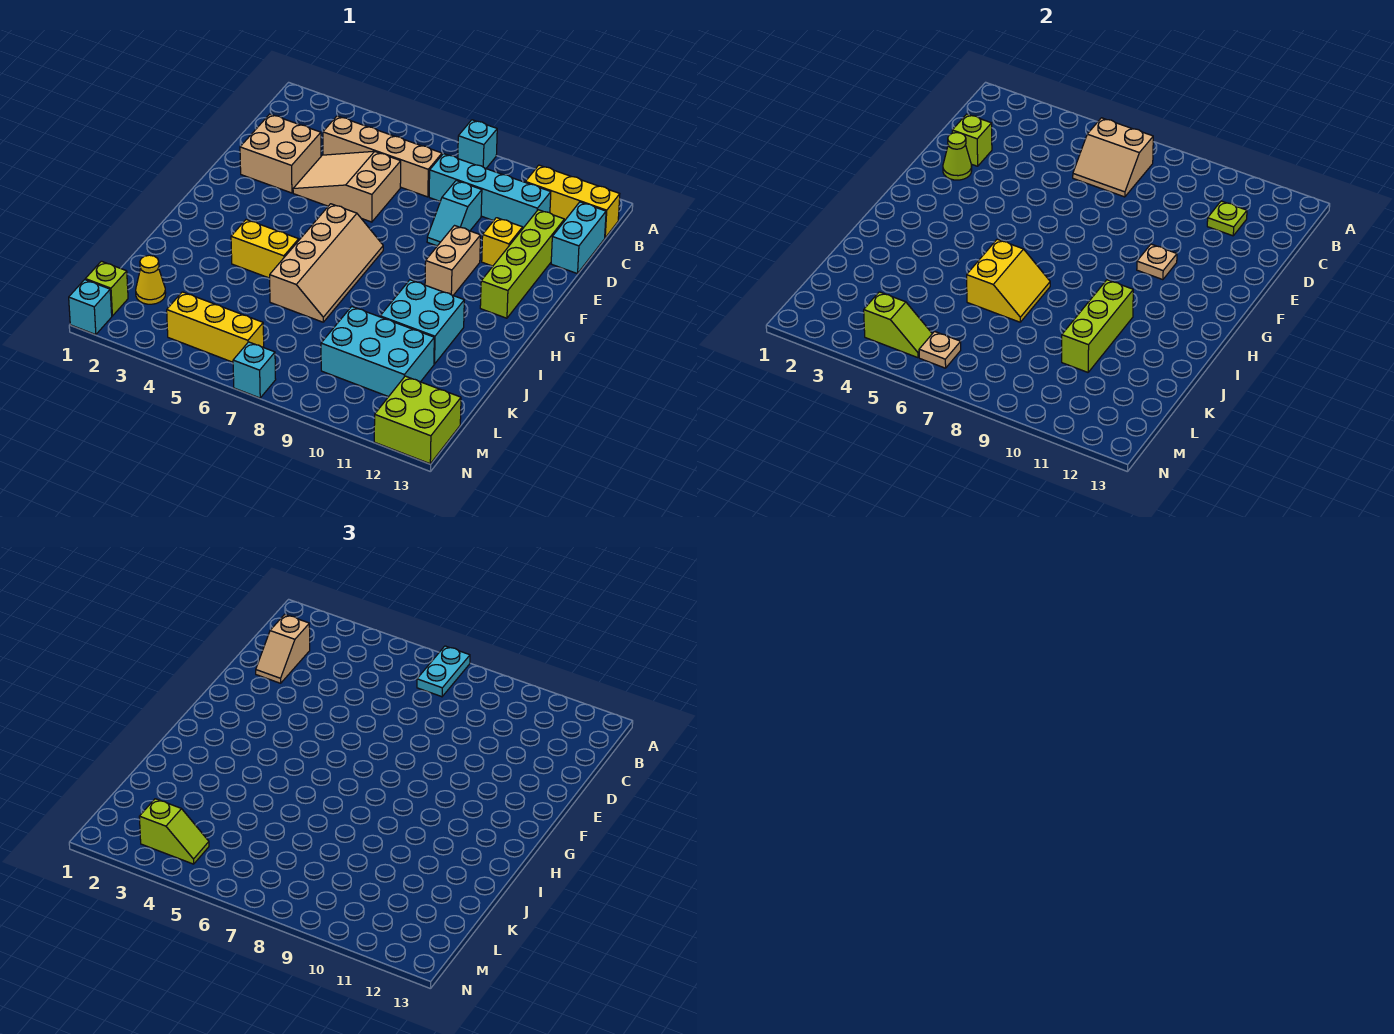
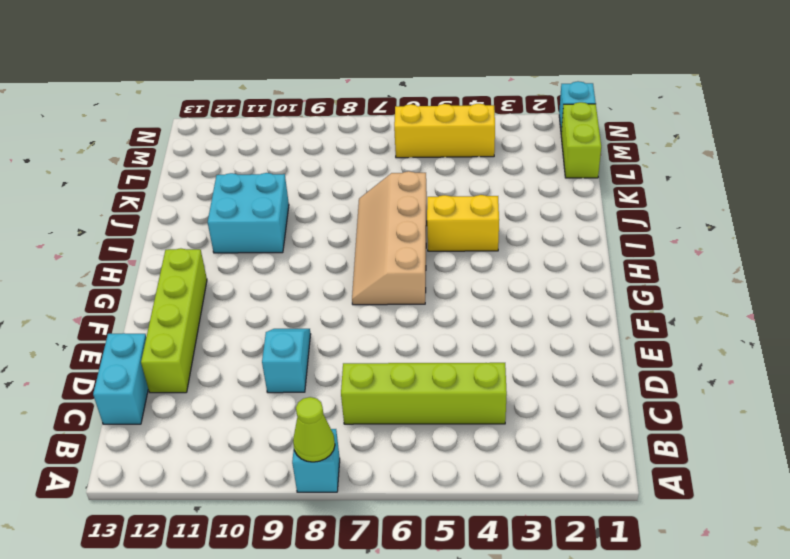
lime cone A8 level 2 -> lime cone E2 level 2
lime brick C4:C7 level 1 -> tan brick C4:C7 level 1
lime brick L1:M1 level 1 -> lime brick M1 level 1
none -> yellow brick B11:B13 level 1
none -> cyan brick C8:C11 level 1
none -> tan brick D2:E3 level 1
none -> tan slope D4:E6 level 1 top 6

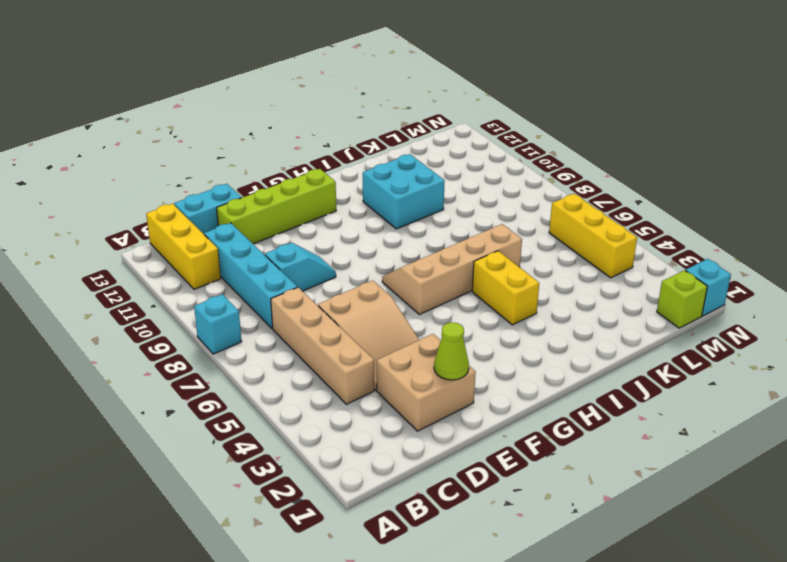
none -> yellow brick E11 level 1
none -> tan brick F10:G10 level 1
none -> cyan brick K9:L11 level 1
none -> yellow cone L2 level 1

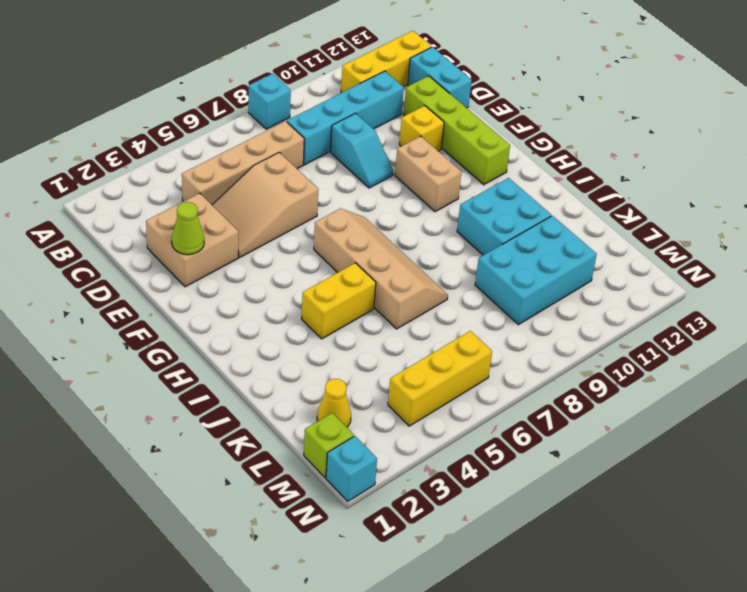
none -> lime brick M12:N13 level 1
none -> cyan brick N7 level 1
none -> tan slope B6:C7 level 2 top B
none -> lime plate C11 level 2

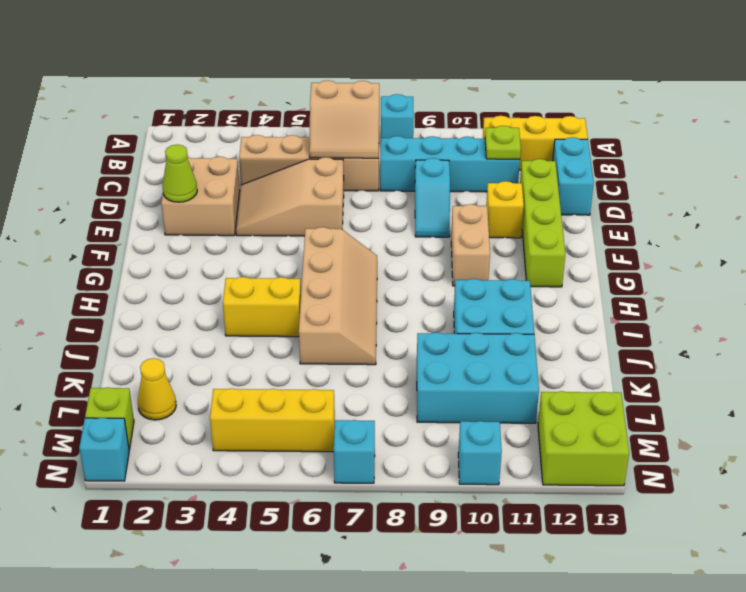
cyan brick N10 level 1 -> none
none -> lime brick D2 level 2
none -> tan plate F10 level 2
none -> yellow slope I6:J7 level 2 top 6
none -> lime brick I10:K10 level 2

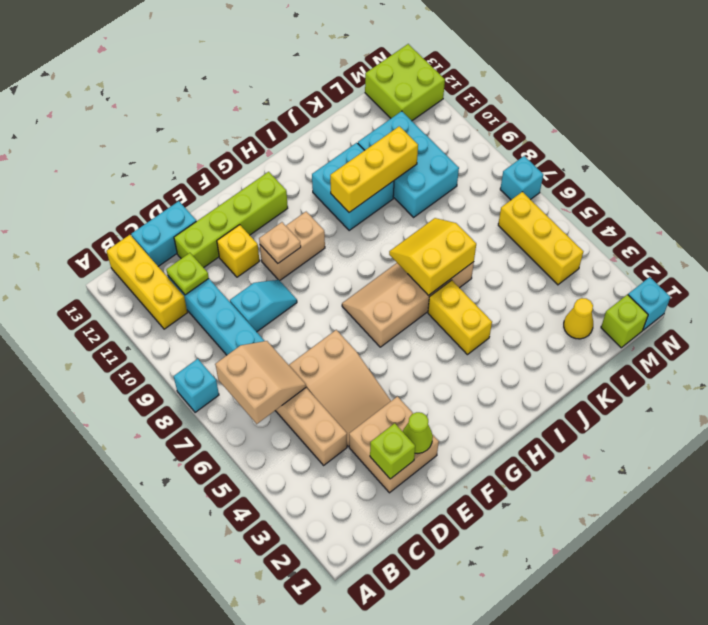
yellow brick I10:K10 level 2 -> lime brick I10:K10 level 2
none -> lime slope M4:M5 level 2 top 4
none -> tan plate M6 level 2
none -> cyan plate A7:B7 level 3
none -> tan slope C2:D2 level 3 top C

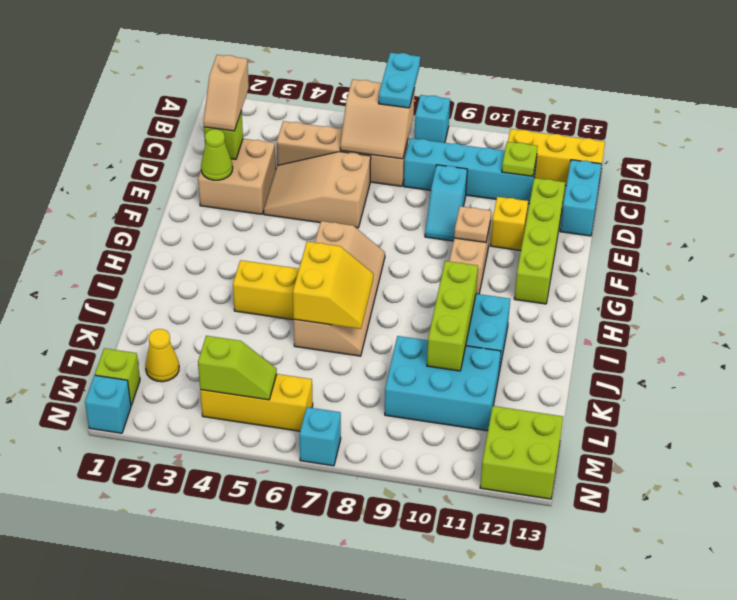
none -> tan plate M6 level 2
none -> lime slope M3:M4 level 3 top 3

